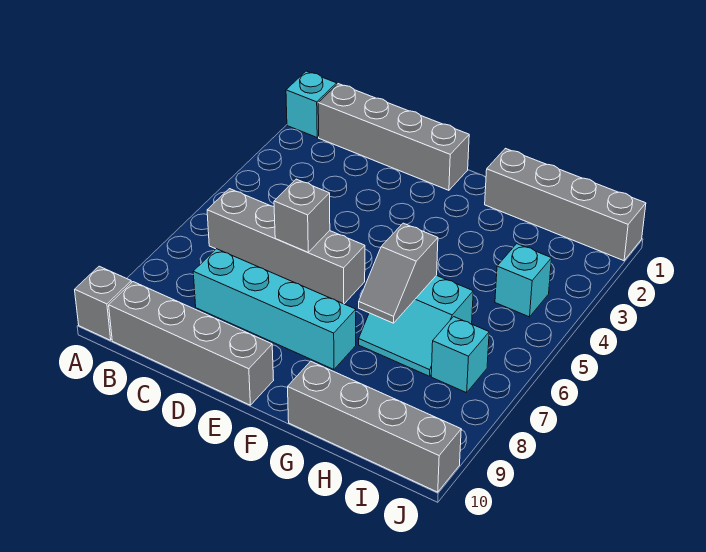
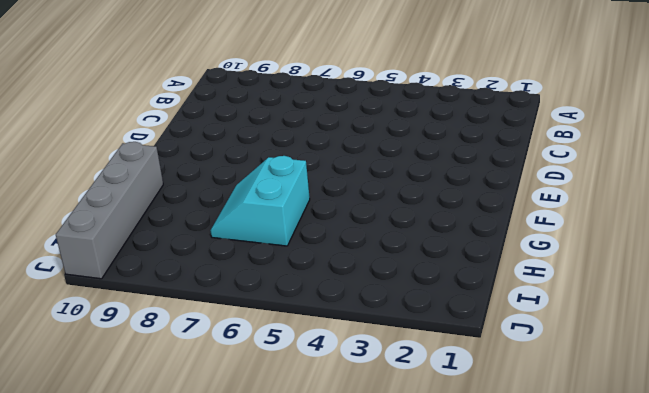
none -> cyan brick A1 level 1
none -> grey brick A10 level 1
none -> grey brick B1:E1 level 1

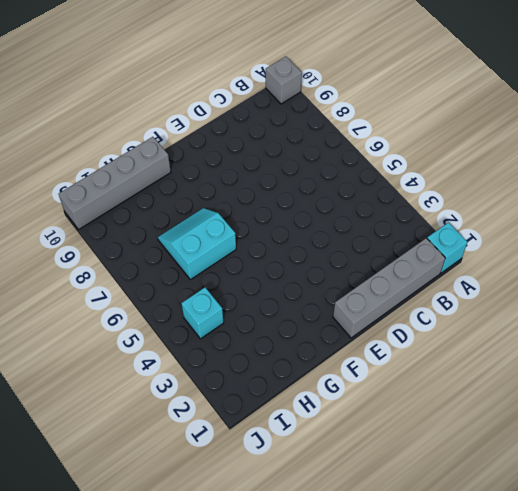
none -> grey brick B6:E6 level 1
none -> grey brick B10:E10 level 1
none -> cyan brick C8:F8 level 1

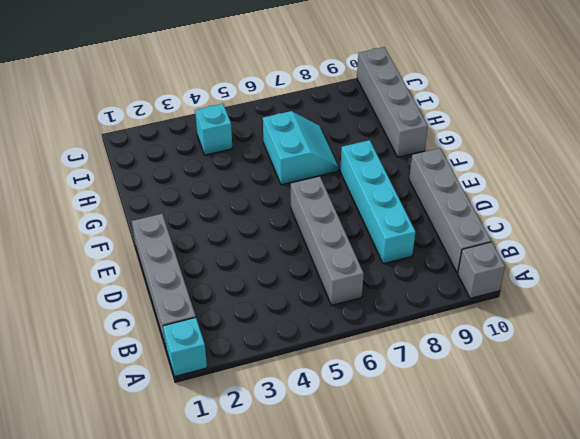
none -> grey brick G1:J1 level 1
none -> cyan brick I7 level 1
none -> grey brick D6 level 2

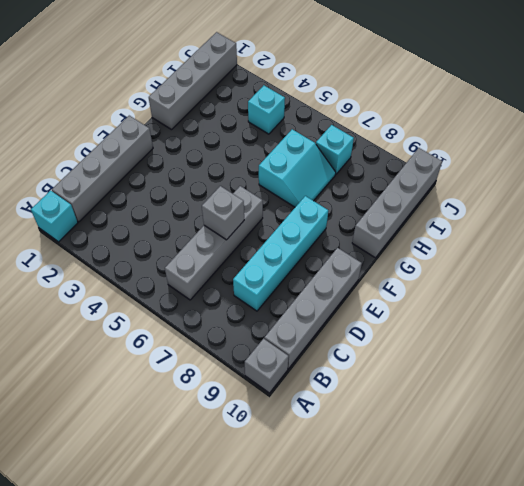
none -> grey slope G6:G7 level 2 top 6

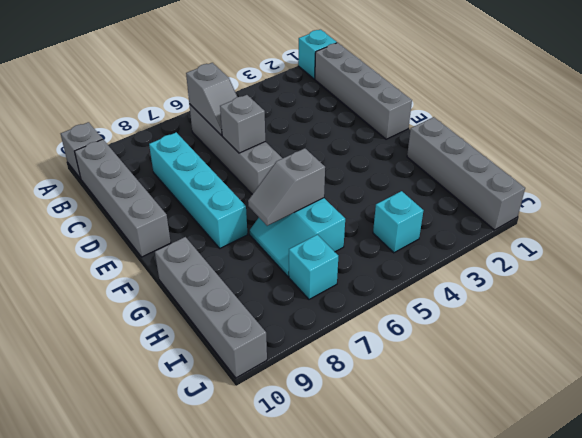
grey slope B6:C6 level 2 top B -> none

